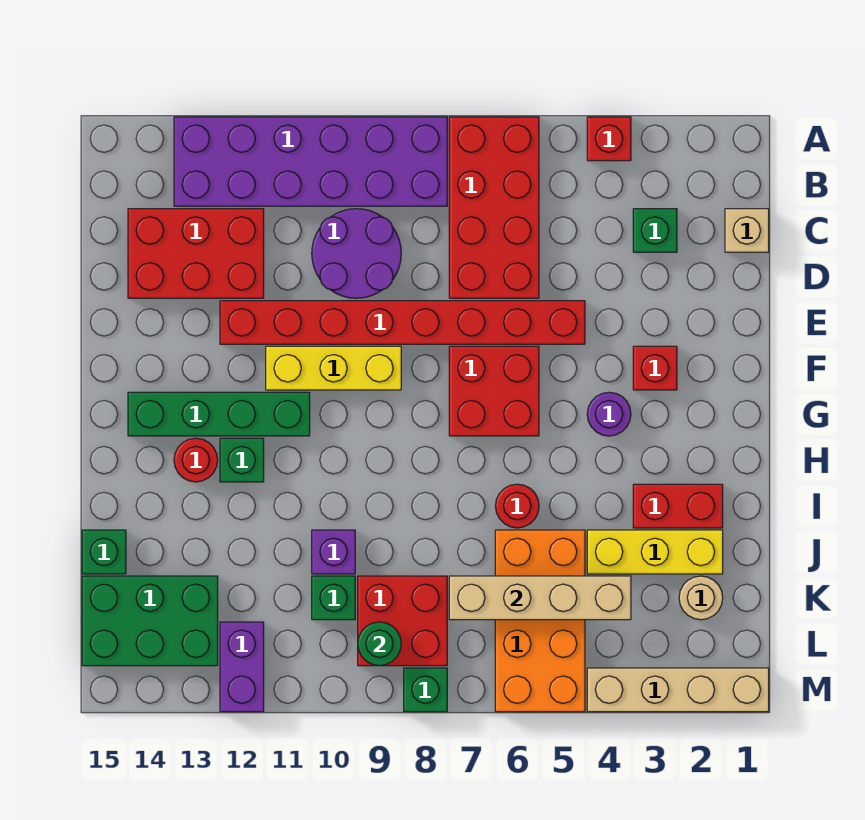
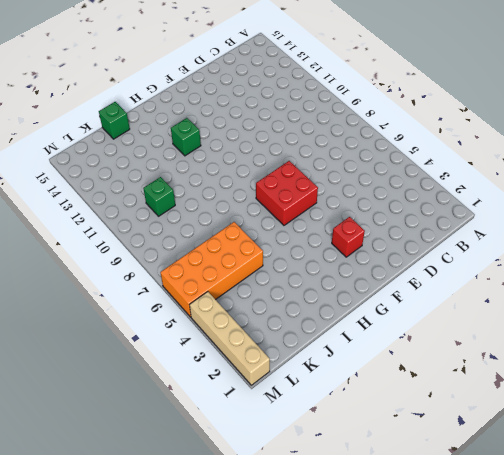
none -> red brick A4 level 1
none -> red brick A6:D7 level 1
none -> purple brick A8:B13 level 1
none -> tan brick C1 level 1

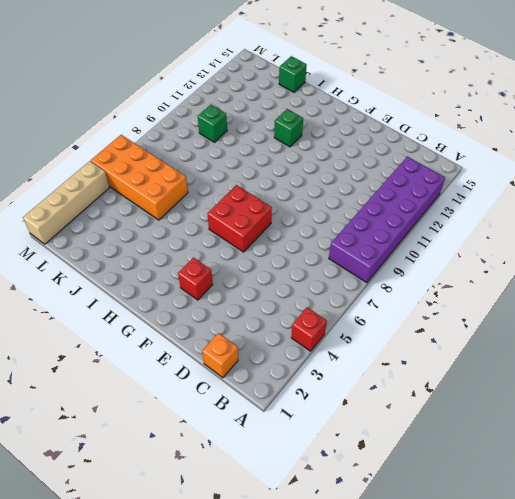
orange brick C1 level 1 -> tan brick C1 level 1
none -> red brick A6:D7 level 1
none -> green brick C3 level 1
none -> purple round brick C9:D10 level 1
none -> red brick C12:D14 level 1

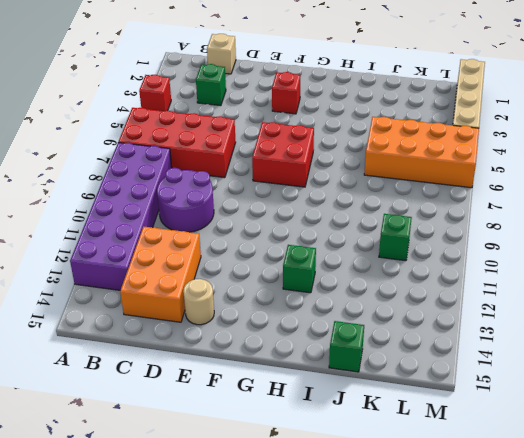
orange brick C12:D14 level 1 -> red brick C12:D14 level 1
tan round brick E14 level 1 -> tan round brick K2 level 1
none -> red brick E5:E12 level 1
none -> yellow brick F9:F11 level 1
none -> purple round brick G4 level 1
none -> green brick G11:G14 level 1

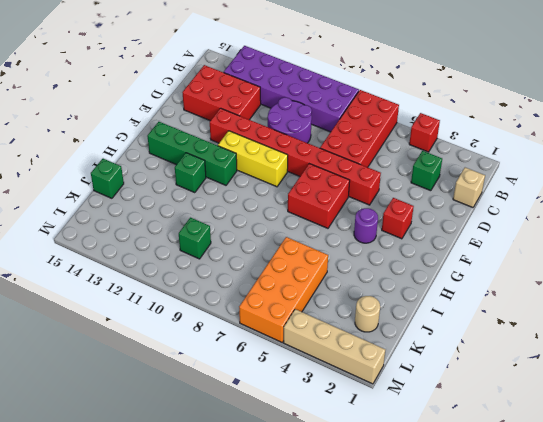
none -> red round brick H13 level 1
none -> red brick I2:I3 level 1
none -> red round brick I6 level 1
none -> yellow brick J2:J4 level 1

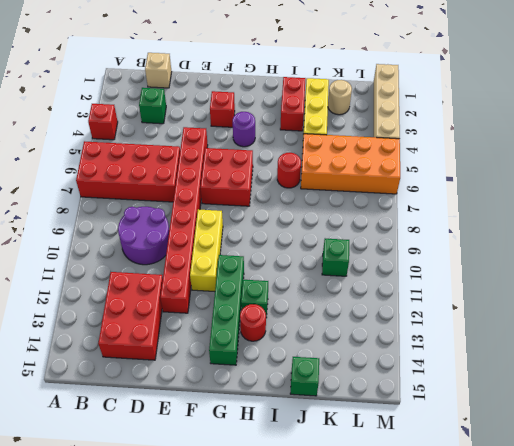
none -> purple brick A8:B13 level 1
none -> purple brick J10 level 1
none -> red brick K8:L9 level 1
none -> green brick K13:L15 level 1

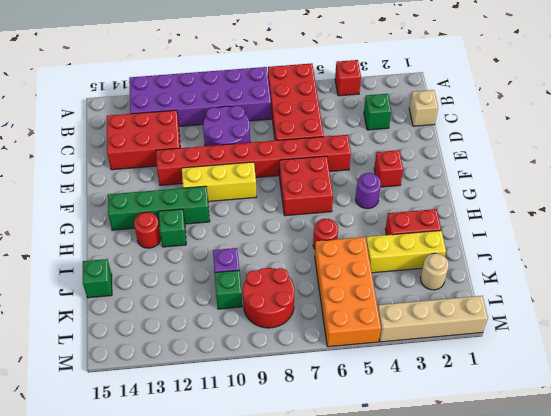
red round brick K8:L9 level 1 -> red brick K8:L9 level 1
none -> green brick K13:L15 level 1
none -> purple brick L12:M12 level 1
none -> green brick M8 level 1
none -> tan brick K4:K7 level 2

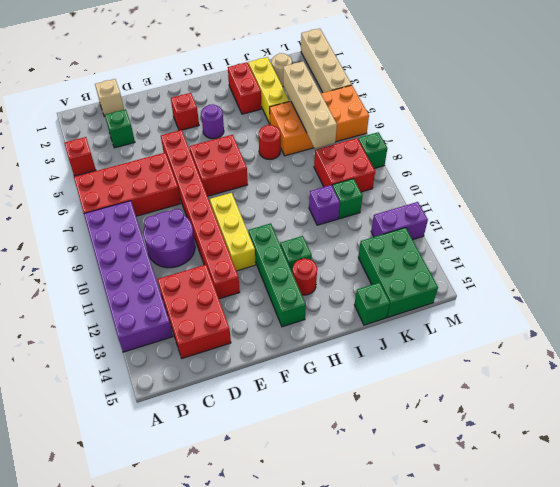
none -> green round brick L9 level 2

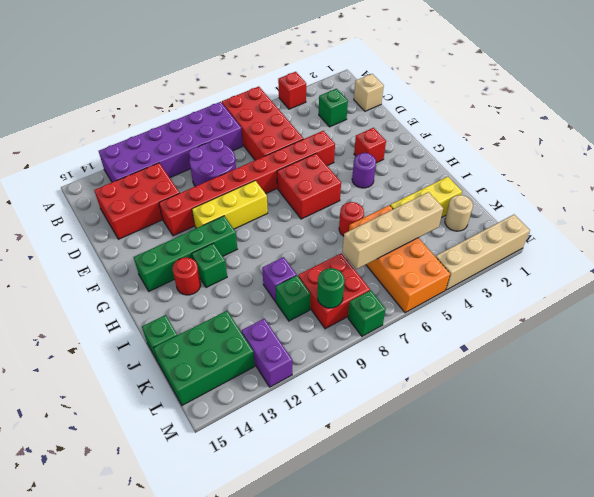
none -> red brick I2:I3 level 1

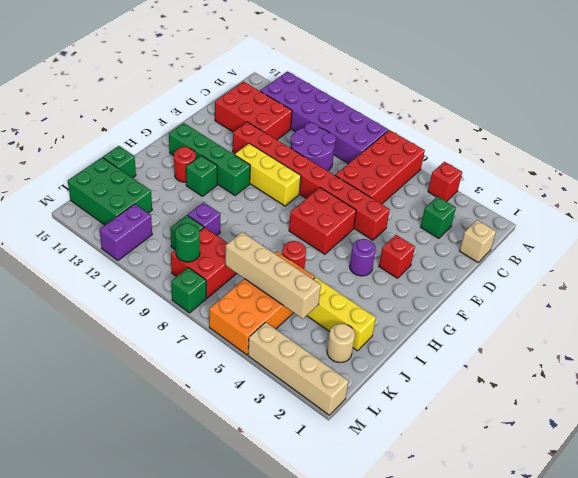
none -> red brick I2:I3 level 1

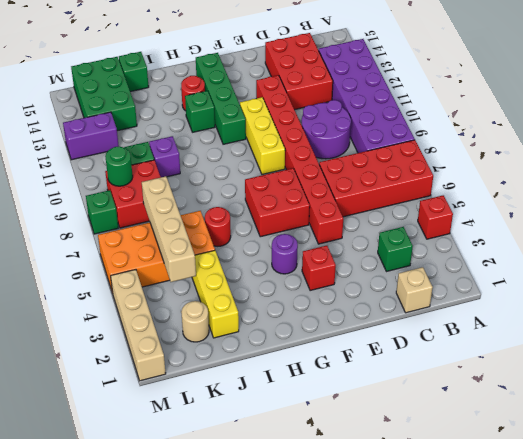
none -> red brick I2:I3 level 1

